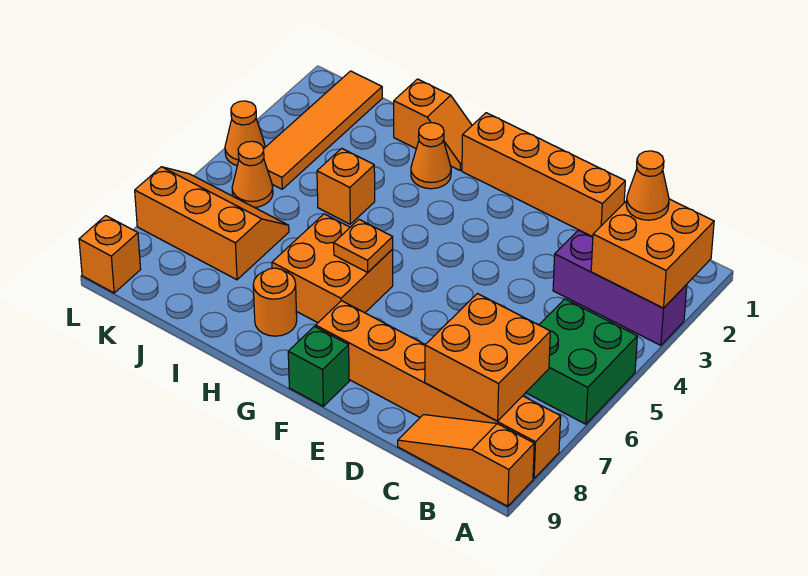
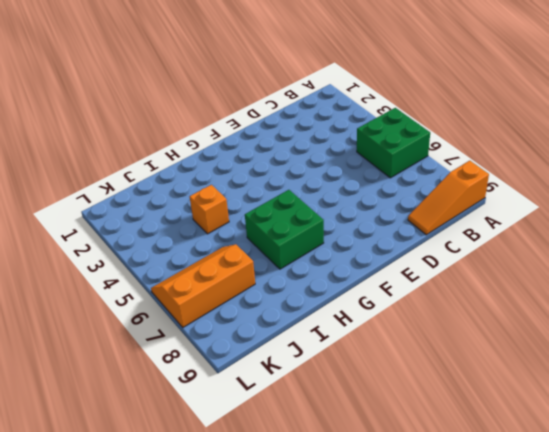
green brick G6:H7 level 1 -> orange brick G6:H7 level 1
none -> purple brick A3:C3 level 1
none -> orange brick A8:F8 level 1
none -> orange brick D1:G1 level 1

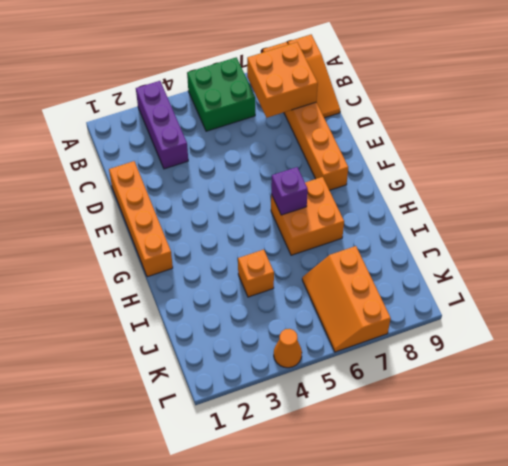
purple brick G6 level 2 -> orange plate G6 level 2
none -> green brick F9 level 1
none -> orange slope H1:I1 level 1 top I
none -> orange cone H2 level 1

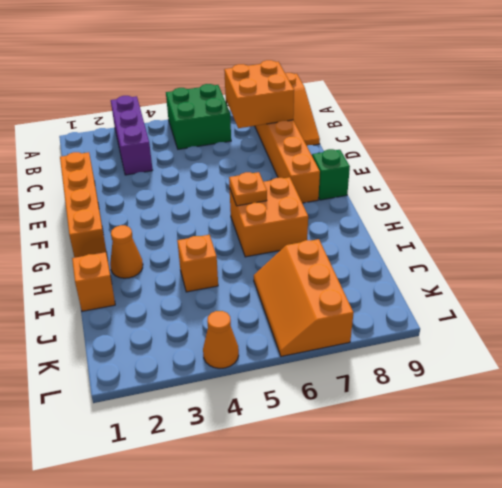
none -> orange round brick H8 level 1
none -> orange tile K1:K4 level 1
none -> orange cone K5 level 1

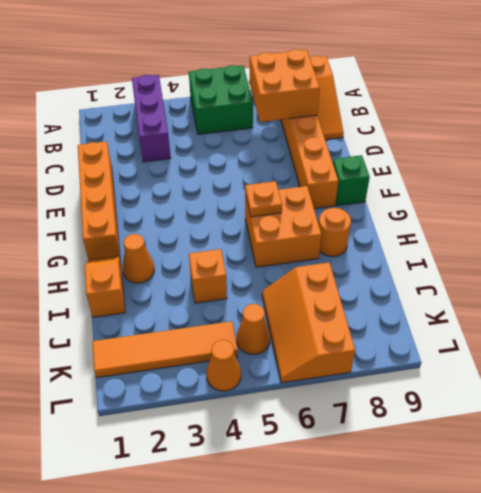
none -> orange brick L9 level 1
none -> orange brick A2:B3 level 2
none -> orange cone B2 level 3

